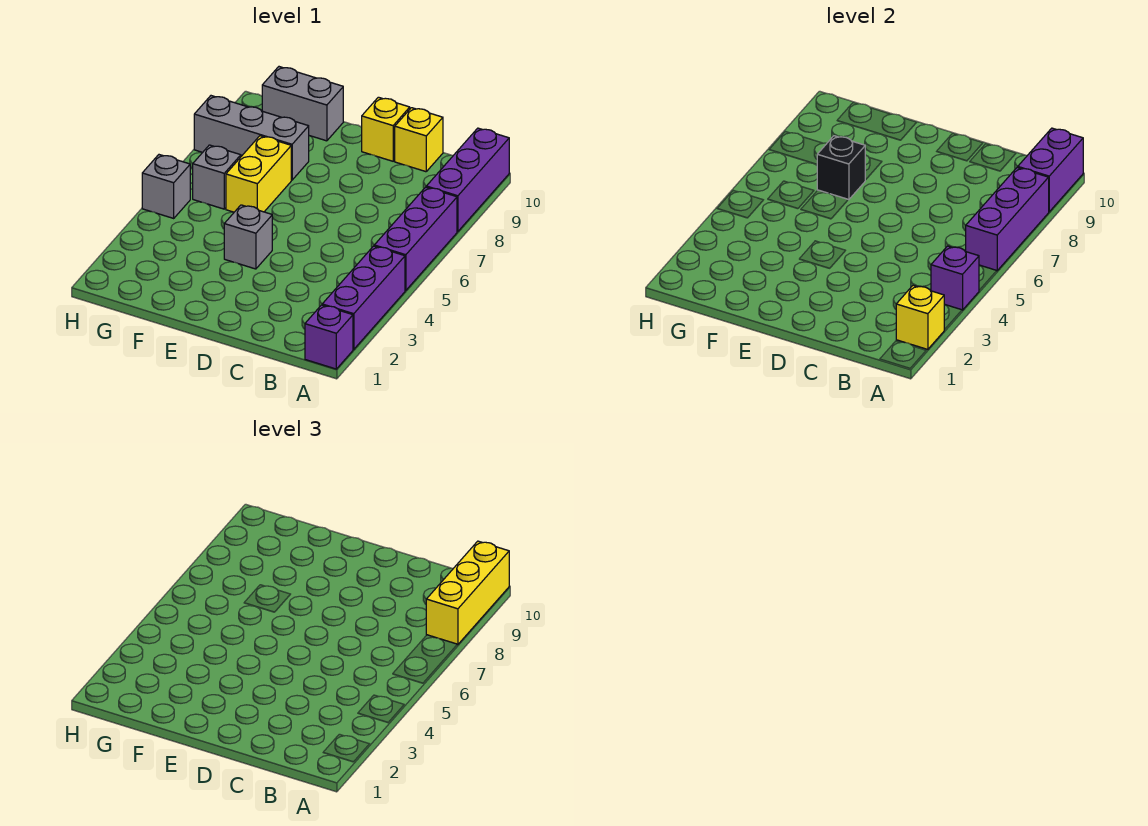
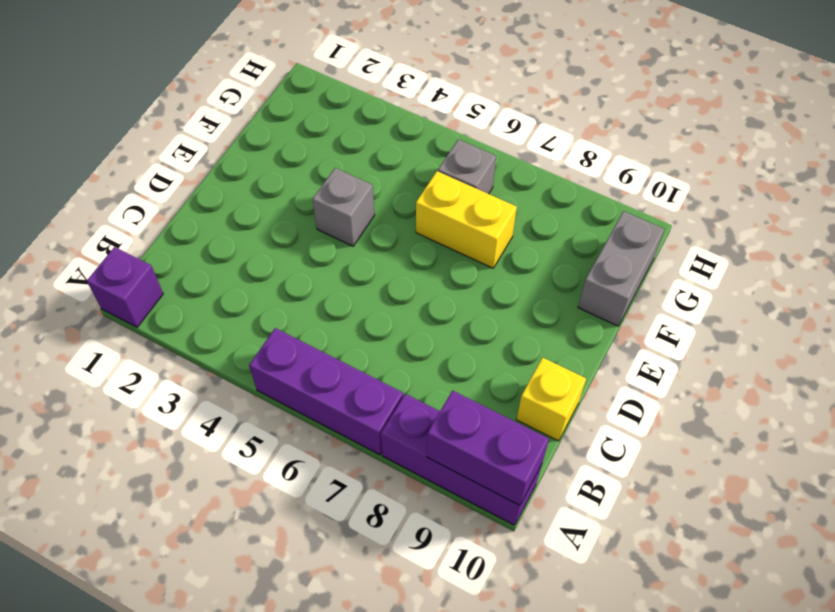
none -> purple brick A2:A4 level 1
none -> yellow brick D10 level 1
none -> grey brick F8:H8 level 1

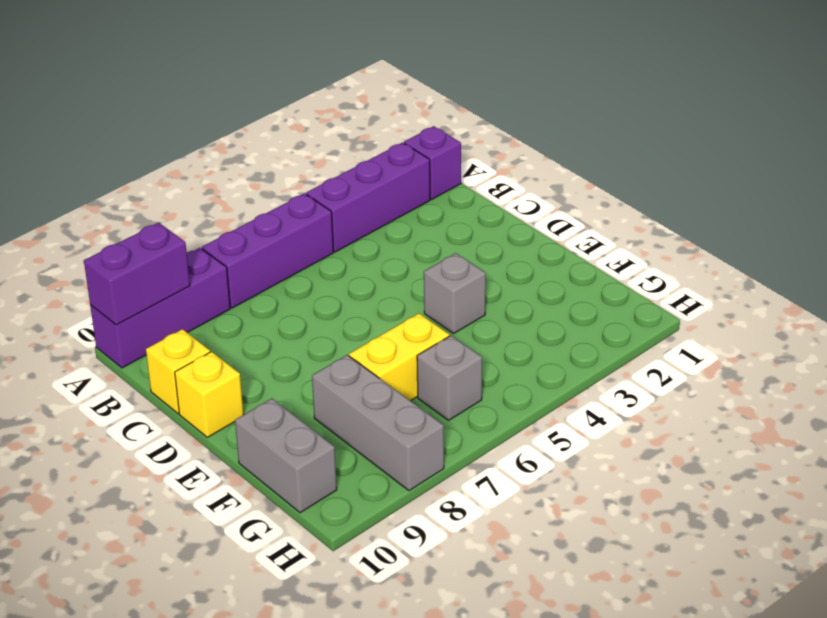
none -> grey brick H5 level 1
none -> yellow brick A2 level 2
none -> purple brick A4 level 2

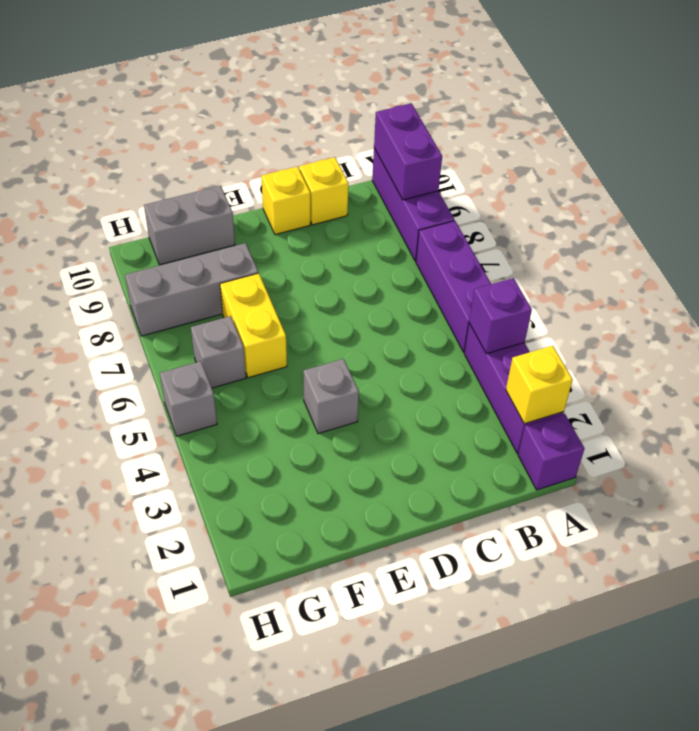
none -> purple brick A6:A8 level 2
none -> black brick F7 level 2
none -> yellow brick A8:A10 level 3

